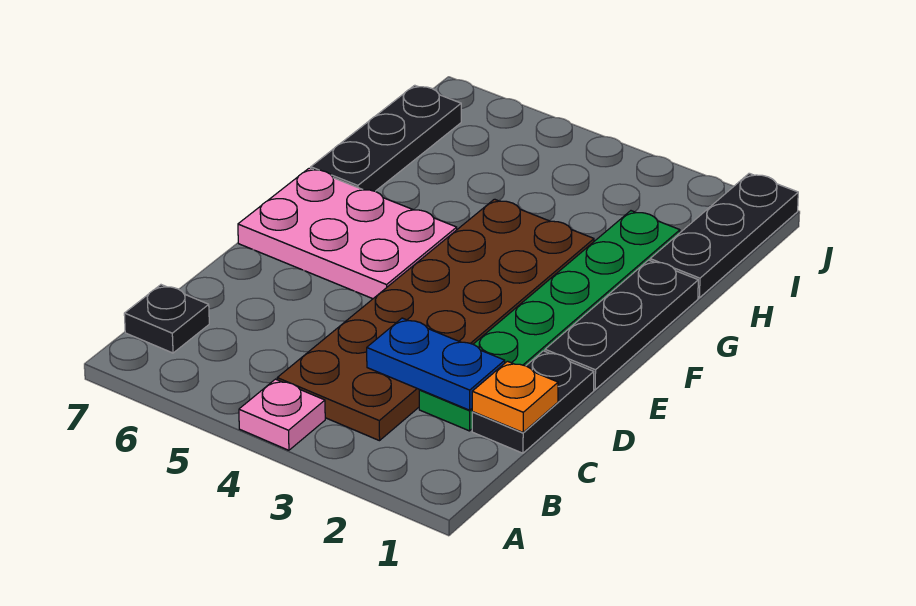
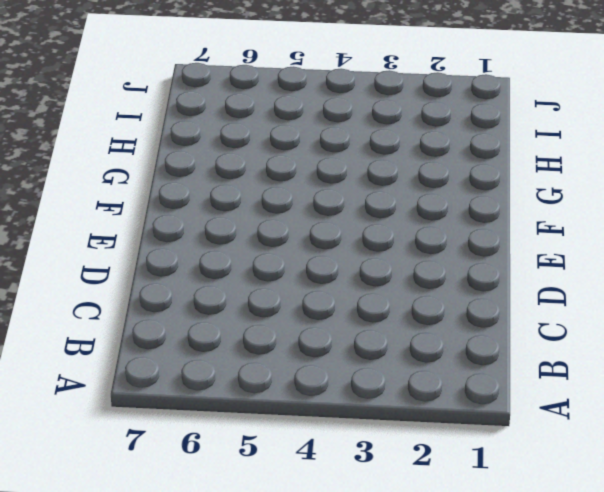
none -> pink plate A4 level 1
none -> brown plate B3:G4 level 1

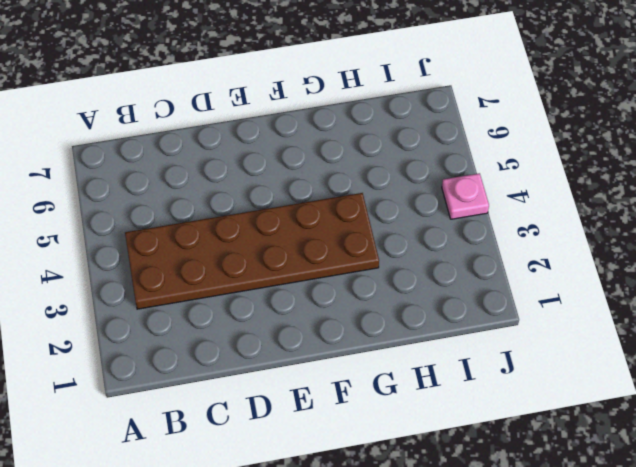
pink plate J4 level 1 -> pink plate A4 level 1
none -> black plate B7 level 1
none -> black plate C1:D1 level 1

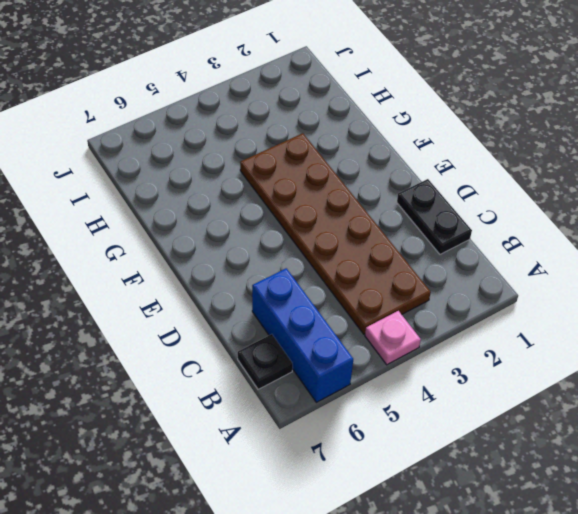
blue brick A6:C6 level 1 -> none
none -> green plate C2:H2 level 1
none -> black plate E1:G1 level 1

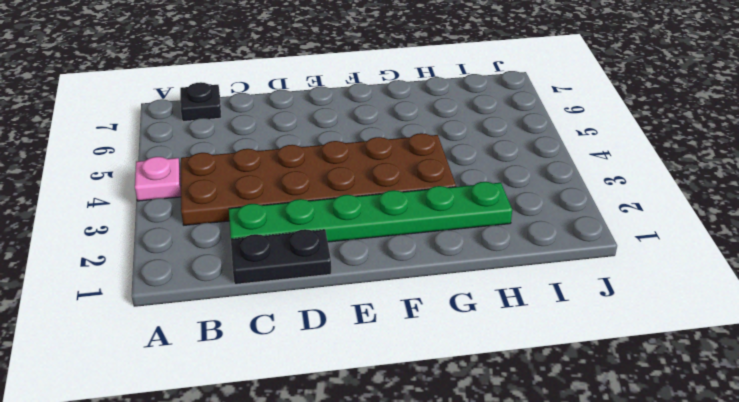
none -> black plate E1:G1 level 1
none -> pink plate E5:F7 level 1

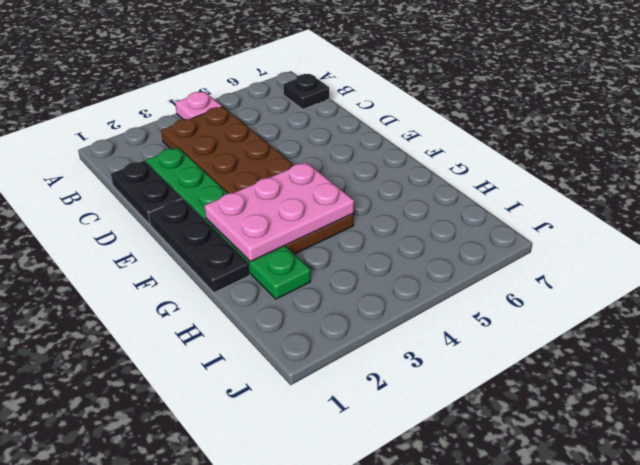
pink plate F2:G4 level 2 -> pink plate E5:F7 level 1
none -> black plate G7:I7 level 1
none -> black plate H1:J1 level 1

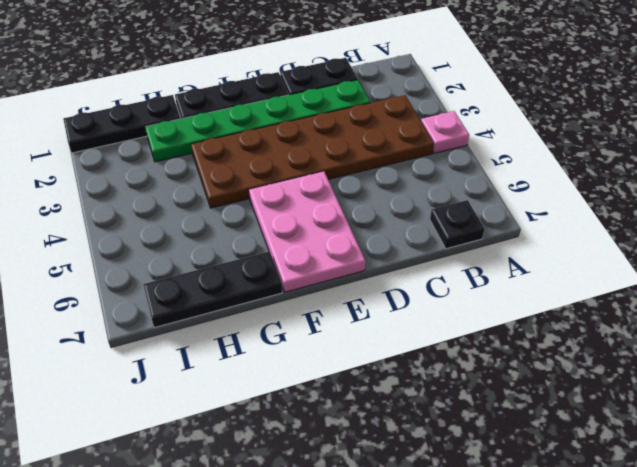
none -> orange plate C1 level 2
none -> blue plate C2:C3 level 2

